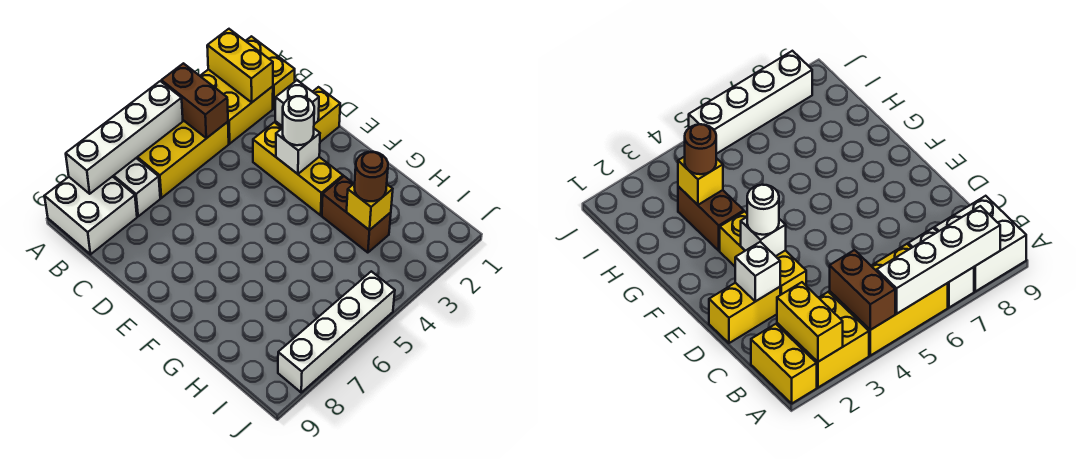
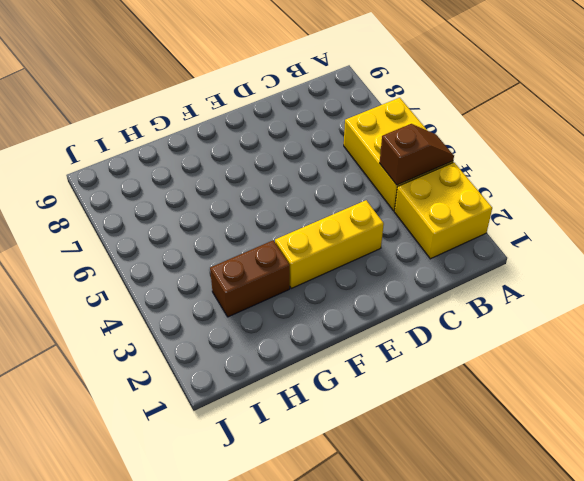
brown slope A4:B4 level 2 top B -> brown brick A4:B4 level 2
none -> yellow brick A1:B1 level 1
none -> white brick A7:B7 level 1
none -> white brick A8:B9 level 1

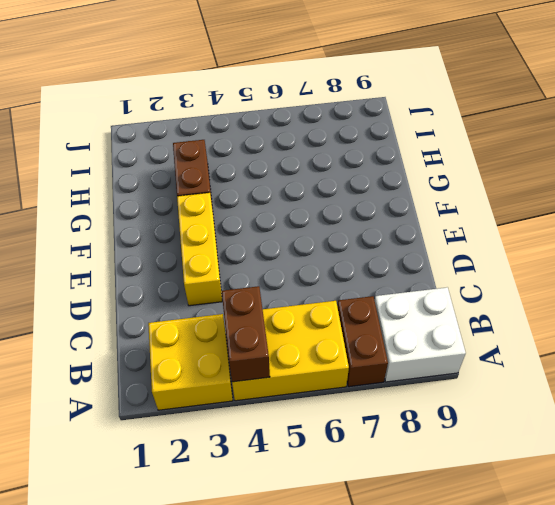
brown brick A7:B7 level 1 -> white brick A7:B7 level 1
none -> yellow brick A1:B1 level 1
none -> yellow brick D1:D2 level 1
none -> white brick J5:J8 level 1

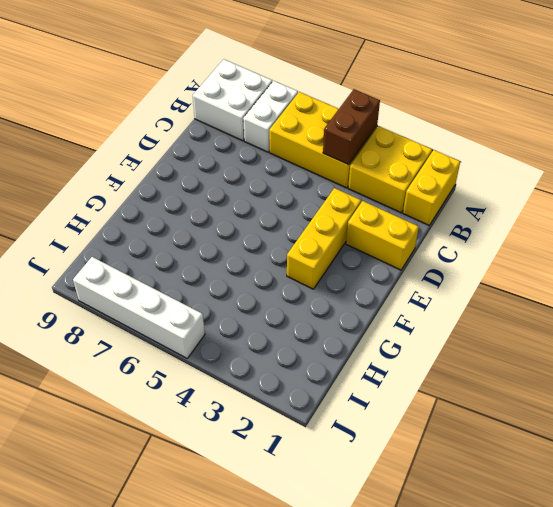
none -> brown brick G3:H3 level 1
none -> yellow brick A2:B2 level 2
none -> white brick A5:A8 level 2

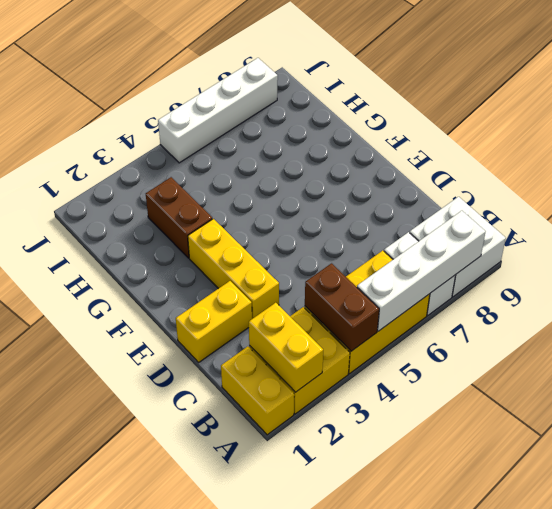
none -> white brick D2 level 2
none -> white brick E3 level 2
none -> yellow brick H3 level 2

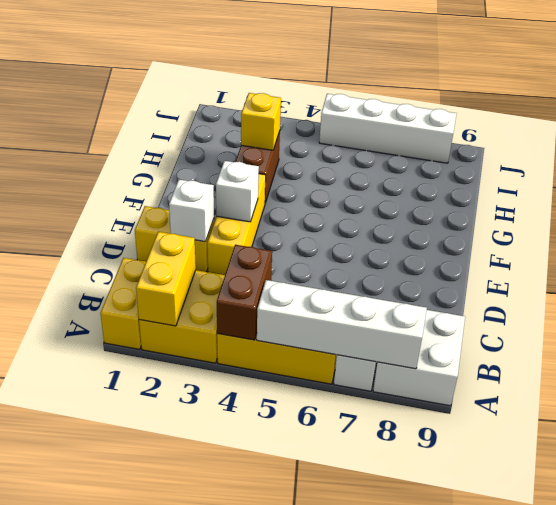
none -> white round brick E3 level 3
none -> brown round brick H3 level 3

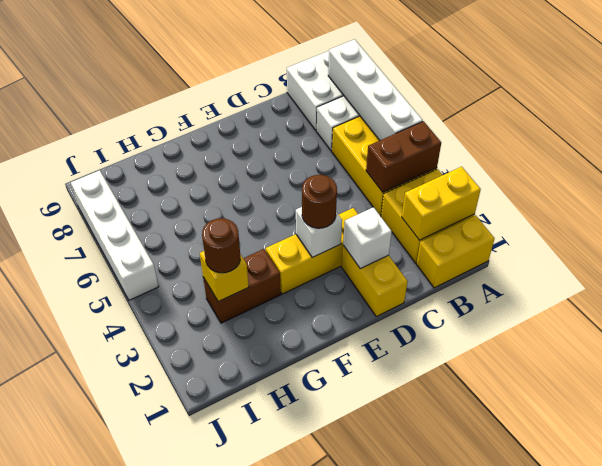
brown round brick E3 level 3 -> white round brick E3 level 3

